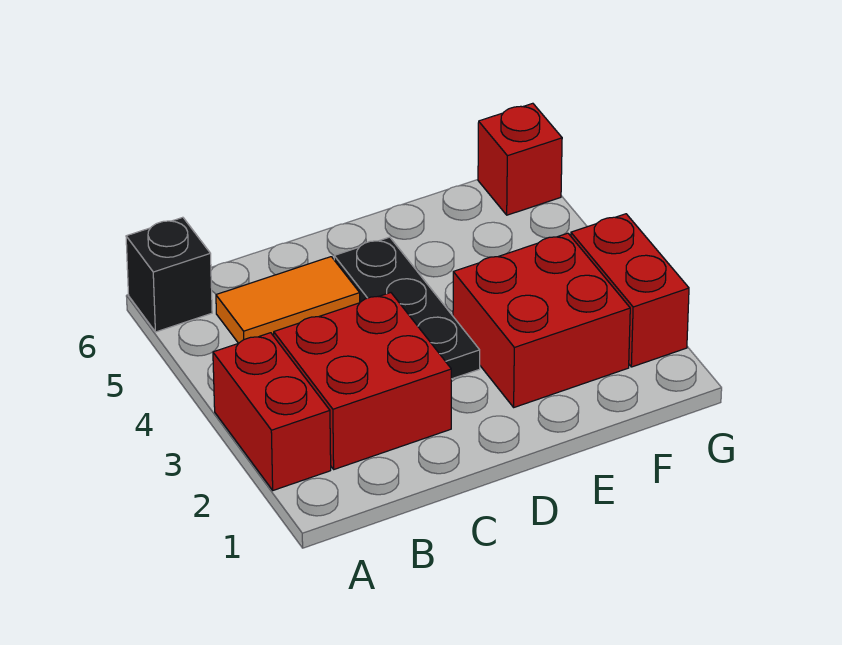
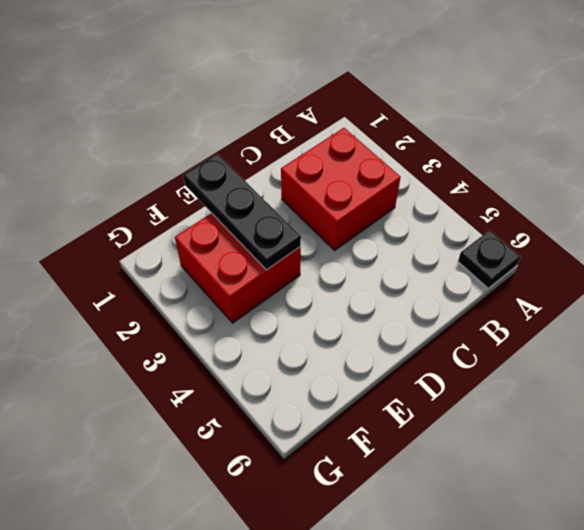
black plate A6 level 1 -> black brick A6 level 1
black plate E1:E3 level 2 -> black plate D3:D5 level 1
none -> red brick A2:A3 level 1
none -> orange tile B5:C5 level 1

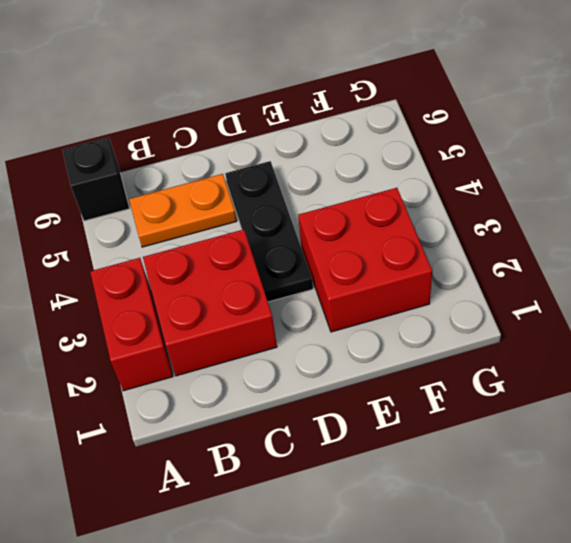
orange plate B5:C5 level 1 -> orange tile B5:C5 level 1
none -> red brick G2:G3 level 1
none -> red brick G6 level 1

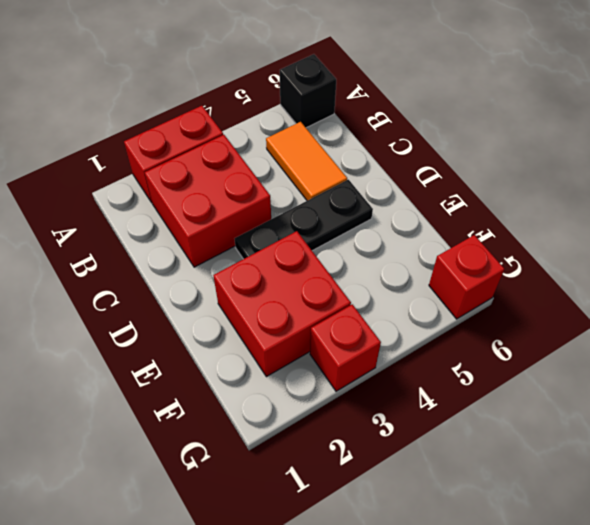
red brick G3 level 1 -> red brick G2:G3 level 1

